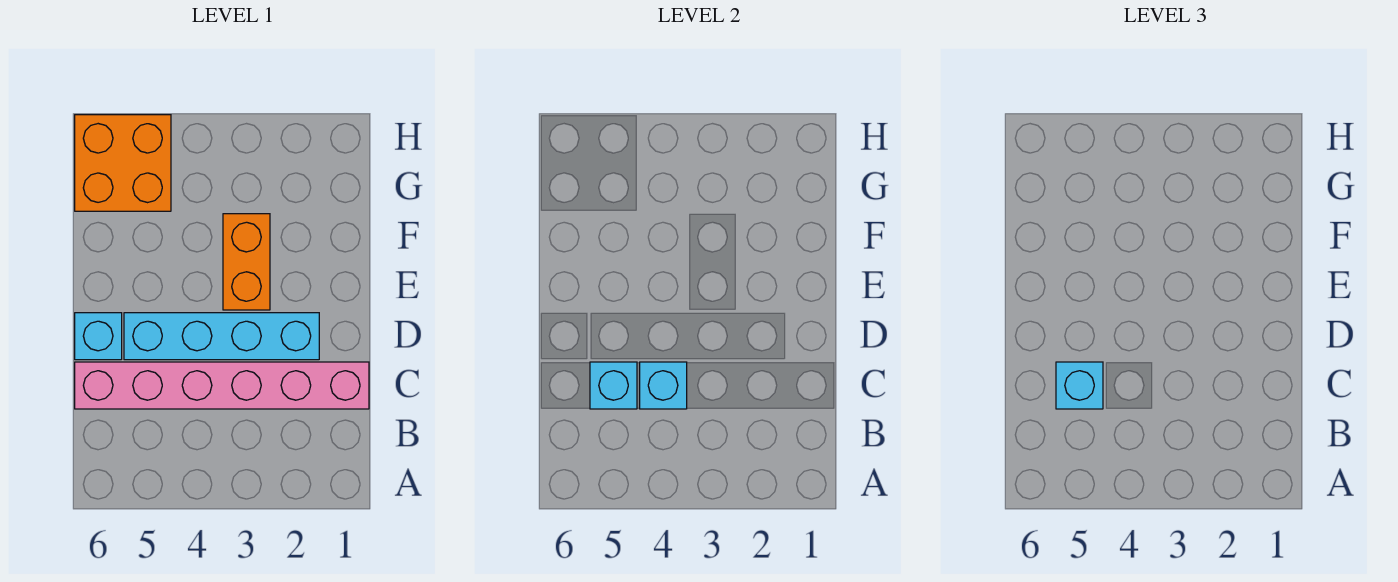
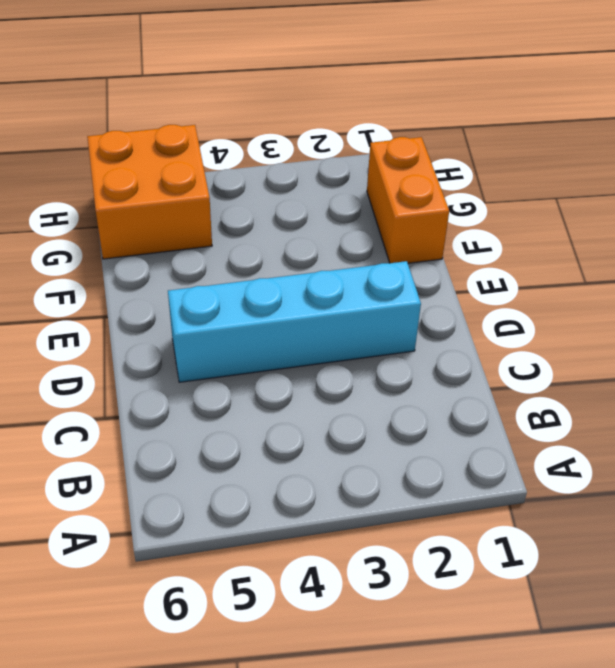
orange brick F1:G1 level 1 -> orange brick E3:F3 level 1
none -> pink brick C1:C6 level 1
none -> cyan brick D6 level 1

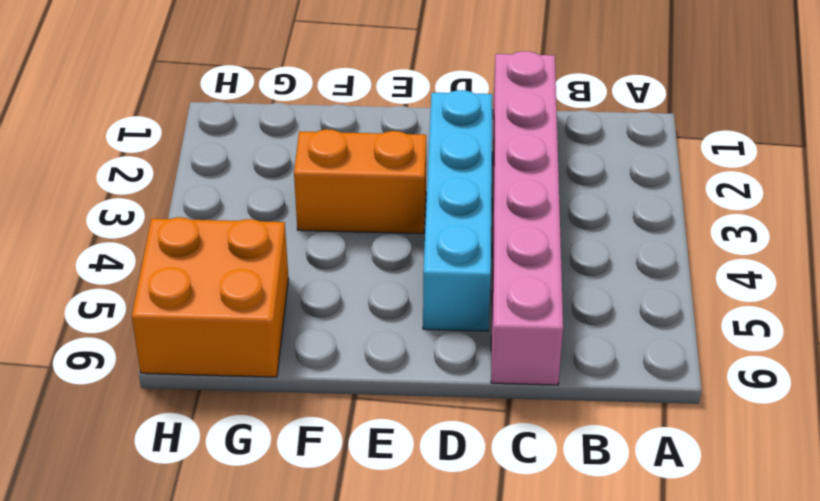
none -> cyan brick D6 level 1
none -> cyan brick C4 level 2

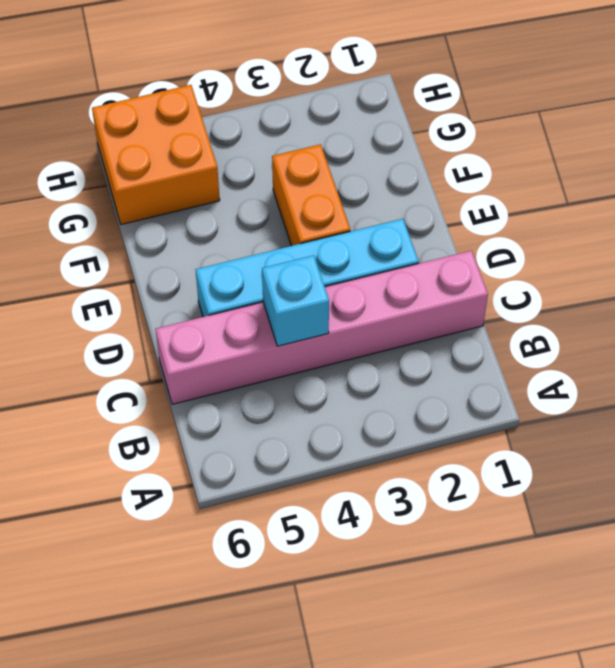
none -> cyan brick D6 level 1
none -> cyan brick C5 level 2

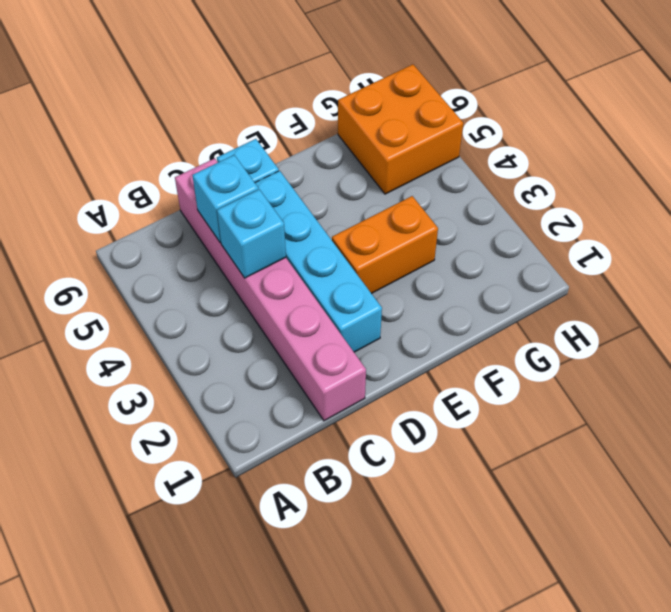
none -> cyan brick C5 level 3

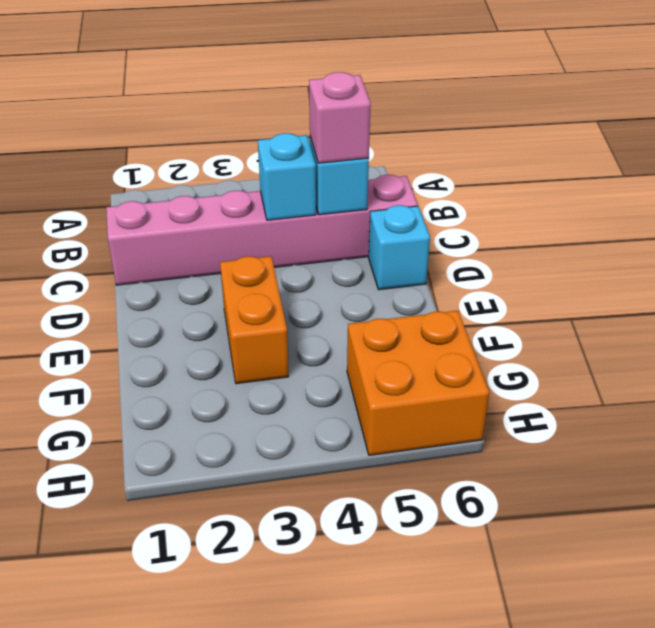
pink brick C5 level 3 -> cyan brick C5 level 3
none -> cyan brick D2:D5 level 1

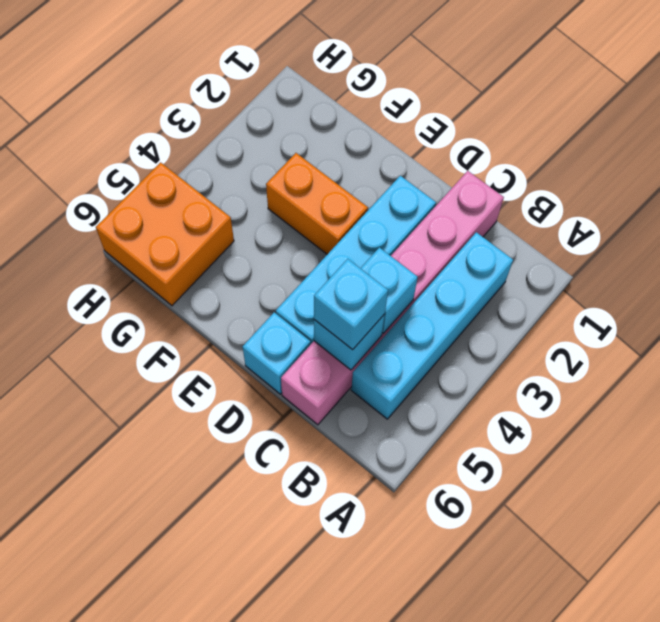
cyan brick B2:B5 level 1 -> none

